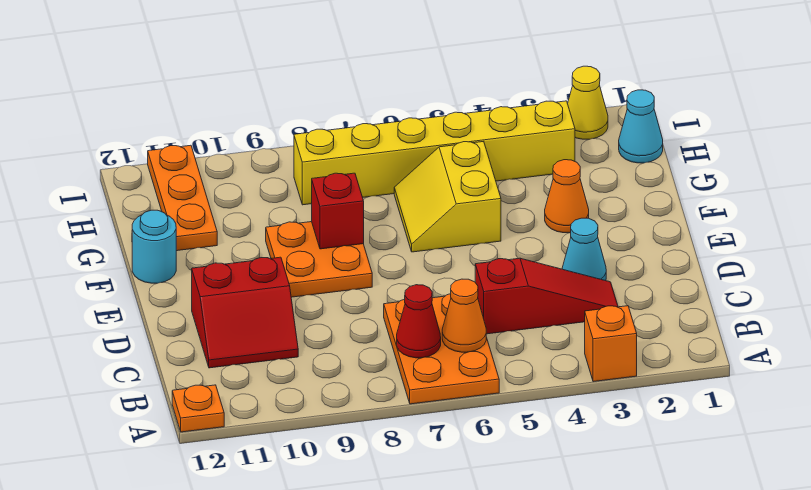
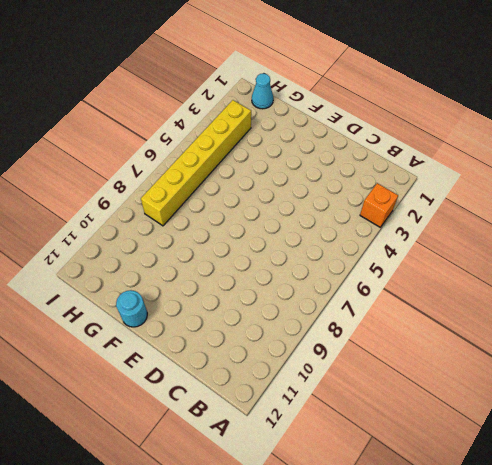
none -> orange plate A6:C7 level 1
none -> orange plate A12 level 1
none -> red slope C3:C5 level 1 top 5

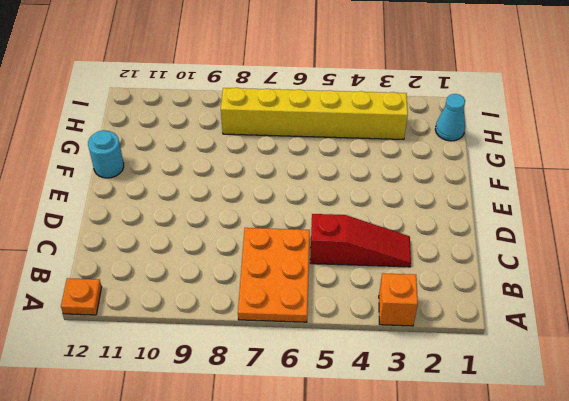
none -> red slope C10:D11 level 1 top D
none -> cyan cone D3 level 1
none -> orange plate E8:F9 level 1

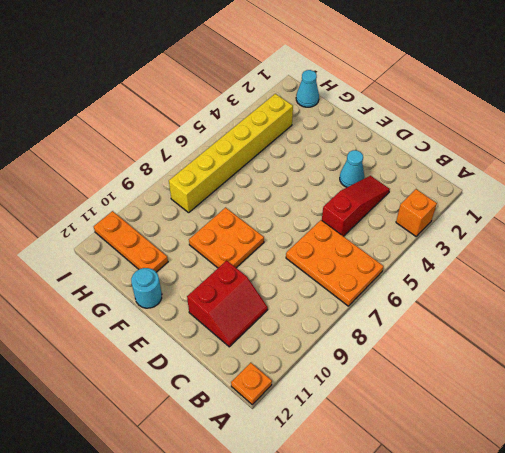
none -> orange cone F3 level 1
none -> yellow slope F5:G6 level 1 top 5
none -> yellow cone I2 level 1

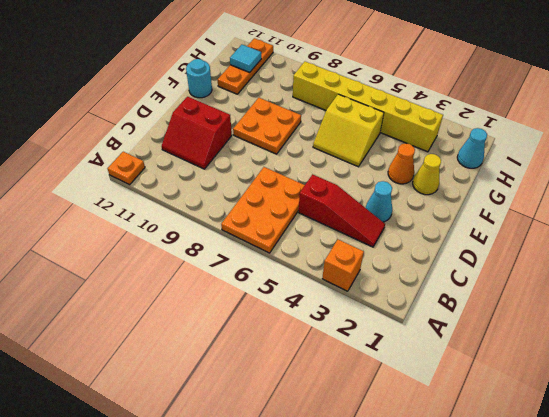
yellow cone F2 level 1 -> yellow cone I2 level 1
yellow slope F5:G6 level 1 top G -> yellow slope F5:G6 level 1 top 5
cyan tile H11 level 2 -> none
none -> orange cone B6 level 2
none -> red cone B7 level 2
none -> red brick F8 level 2

